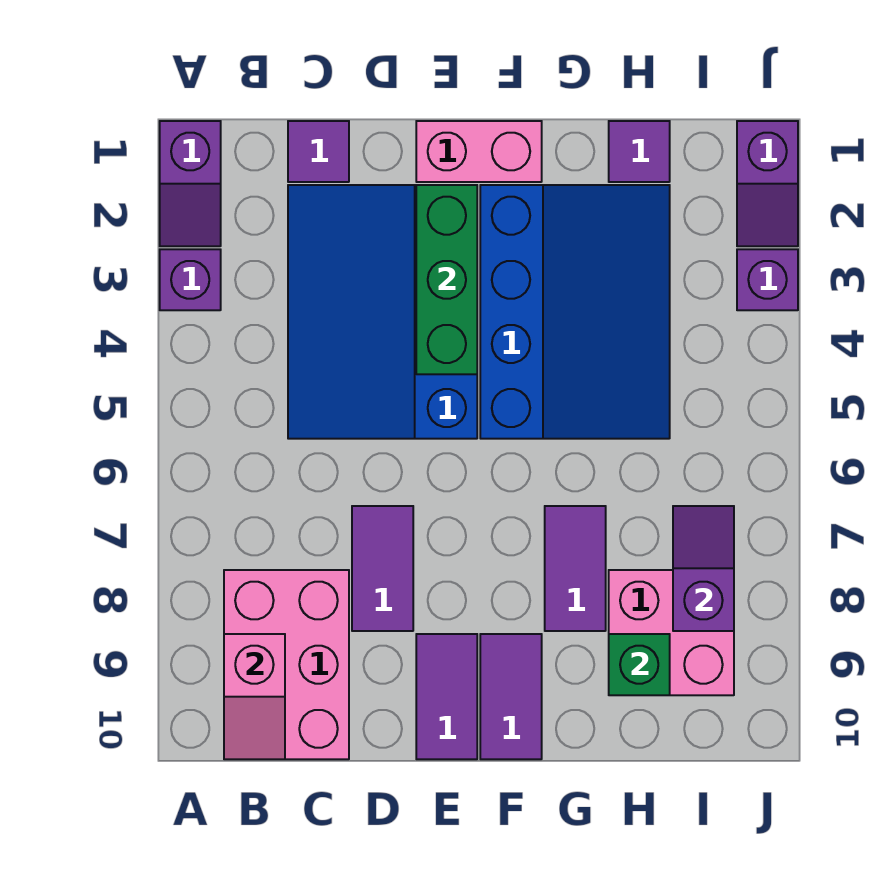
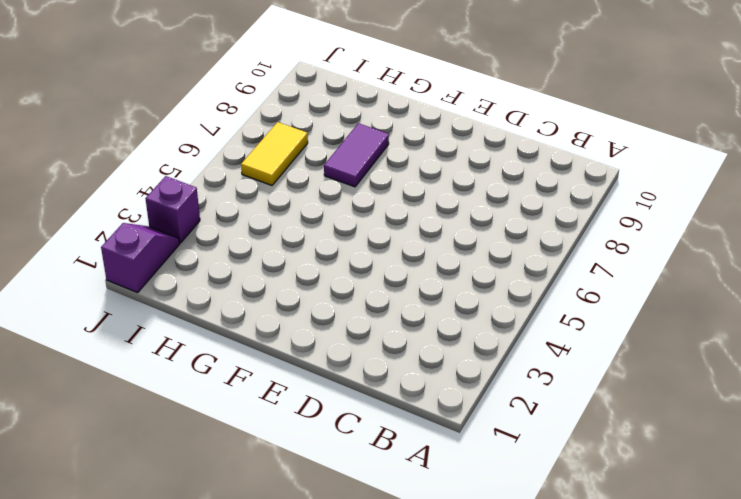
yellow tile I6:I7 level 1 -> none
none -> purple slope A1:A2 level 1 top 1
none -> purple brick A3 level 1
none -> pink brick B8:C10 level 1

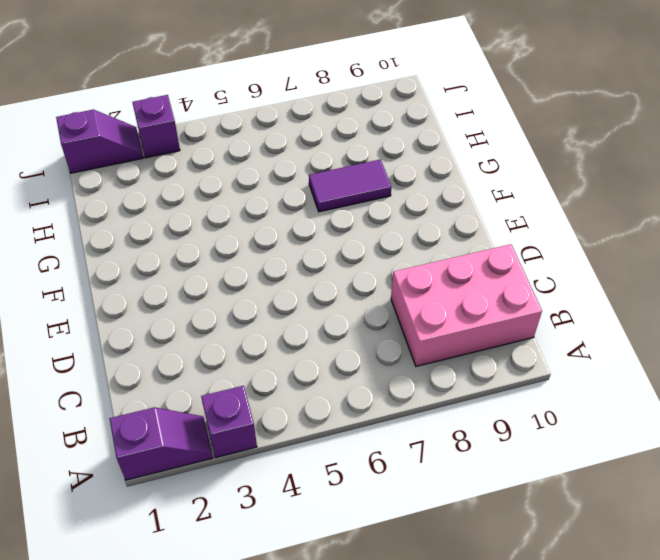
none -> purple tile C1 level 1
none -> blue slope C2:E5 level 1 top E
none -> purple tile D7:D8 level 1

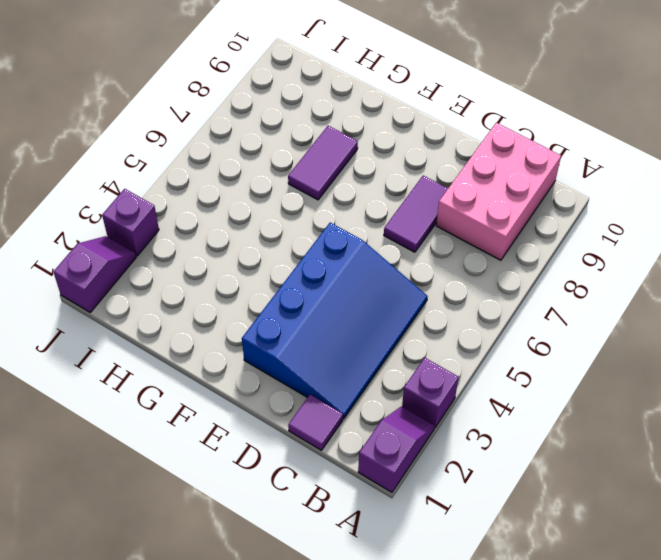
none -> pink brick E1:F1 level 1
none -> purple tile E9:E10 level 1
none -> blue slope F2:H5 level 1 top F

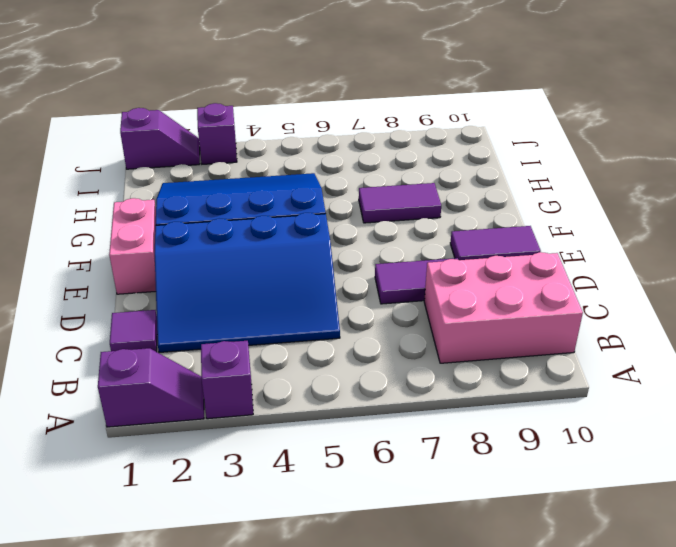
none -> purple tile F9:F10 level 1
none -> purple tile H1 level 1
none -> pink brick H8:I9 level 1

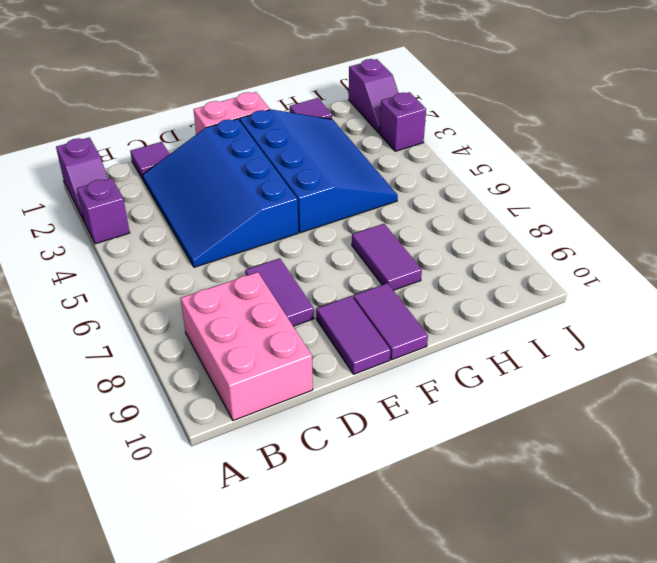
none -> pink brick H8:I9 level 1
none -> pink slope B9:B10 level 2 top 9
none -> green brick E2:E4 level 2

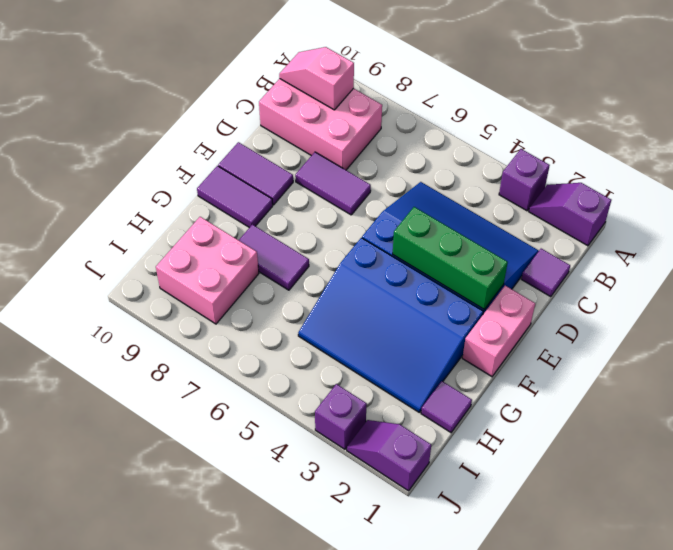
none -> green brick H9 level 2
none -> purple slope I7:I8 level 2 top 8

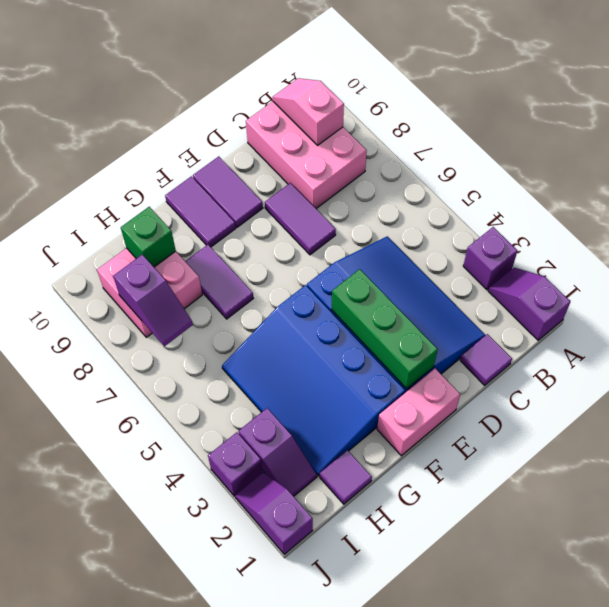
purple slope I2:I3 level 1 top 3 -> none

